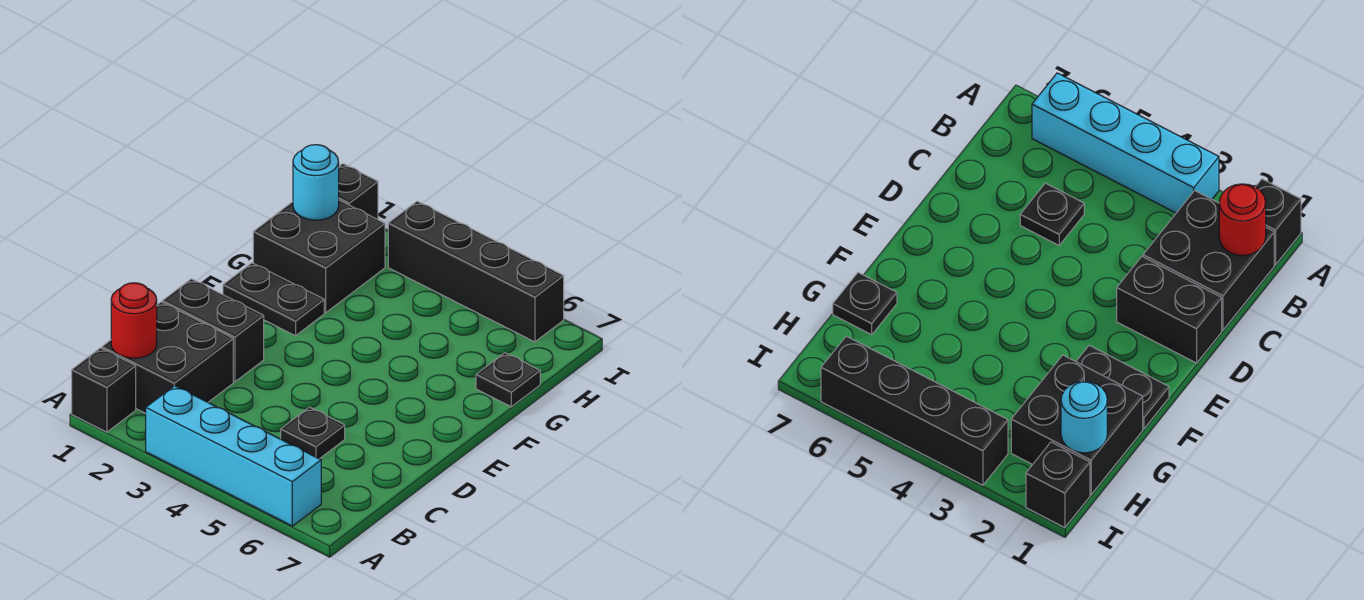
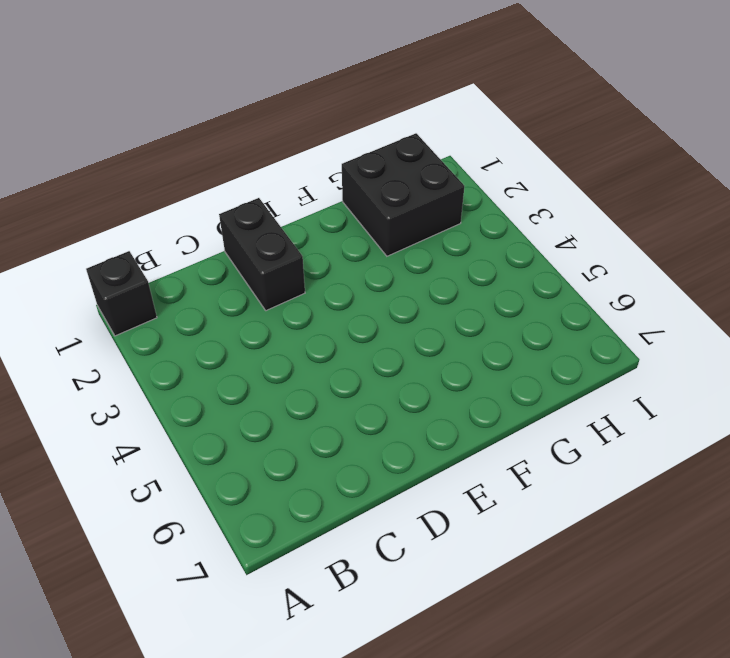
none -> cyan brick A3:A6 level 1
none -> black brick B1:C2 level 1
none -> black plate C5 level 1

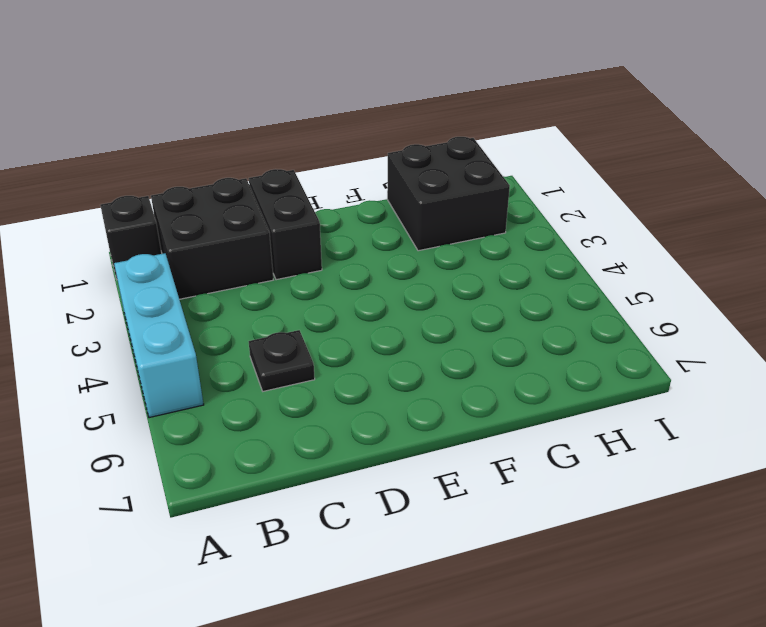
cyan brick A3:A5 level 1 -> cyan brick A3:A6 level 1
none -> black plate F1:F2 level 1
none -> black plate G7 level 1
none -> black brick I1 level 1

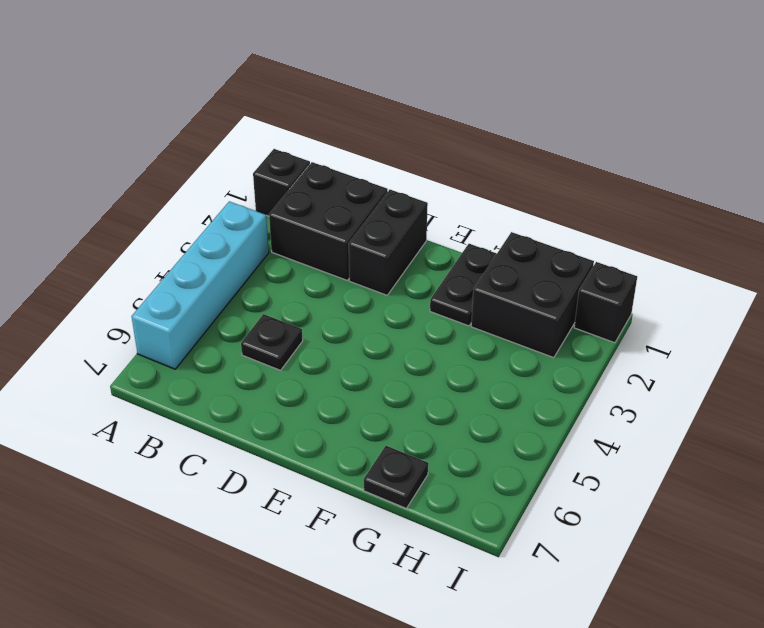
none -> black brick I3:I6 level 1
none -> red round brick B1 level 2
none -> cyan round brick H1 level 2

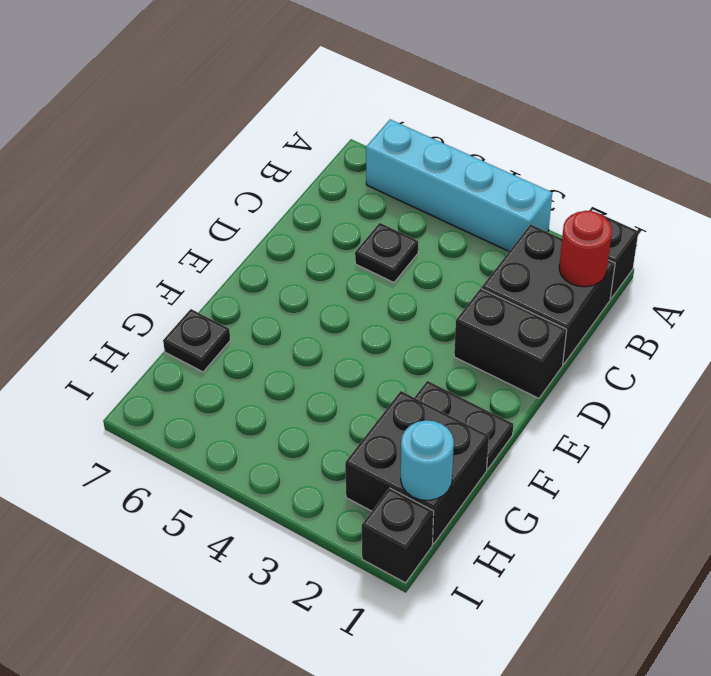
none -> black brick I3:I6 level 1

